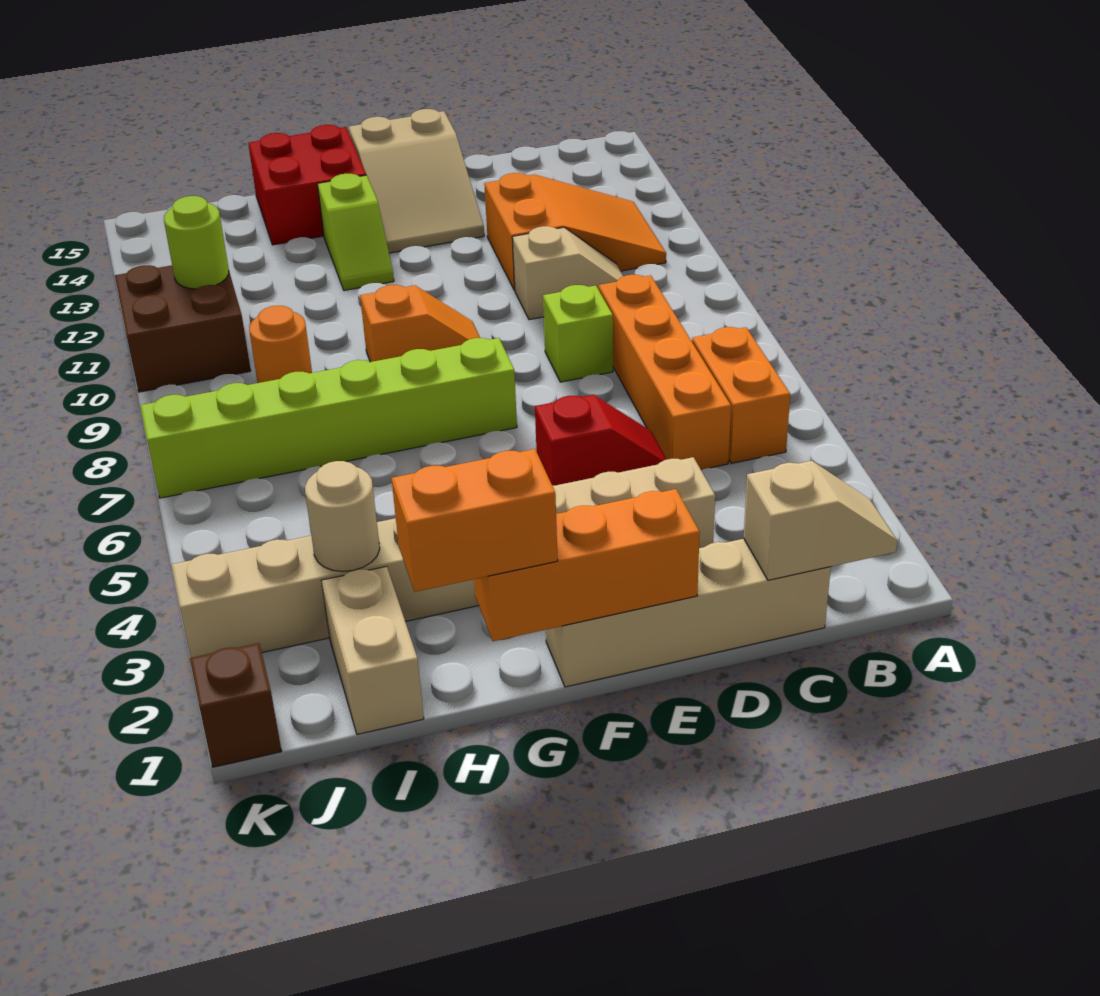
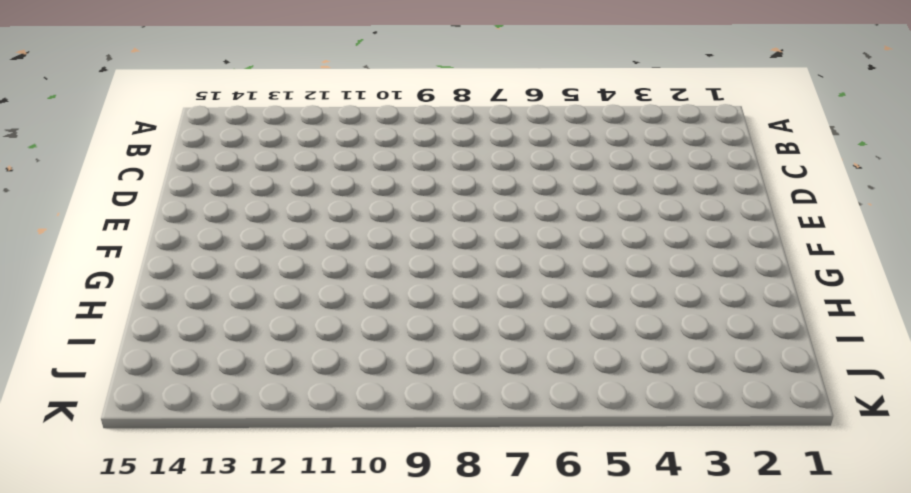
none -> orange brick B5:B6 level 1
none -> orange slope B11:D12 level 1 top D
none -> tan brick C1:F1 level 1

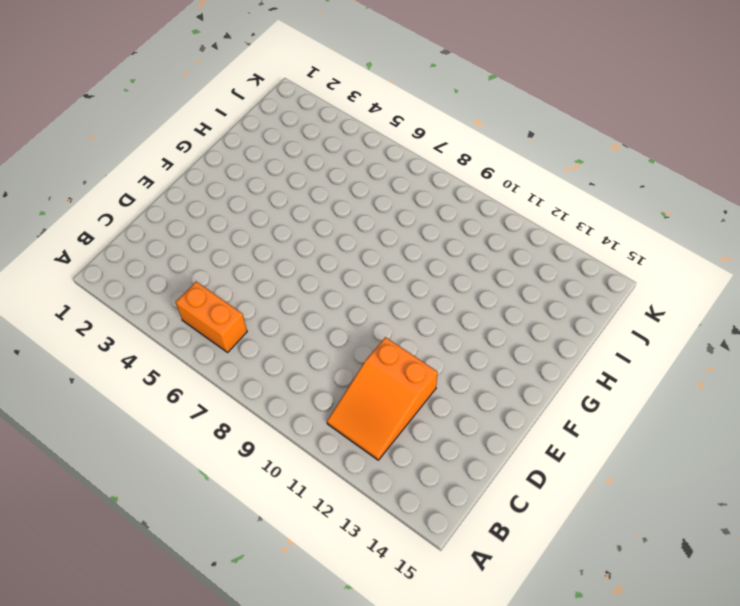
none -> tan brick C1:F1 level 1
none -> orange brick C5:C8 level 1
none -> tan slope C10:D10 level 1 top D

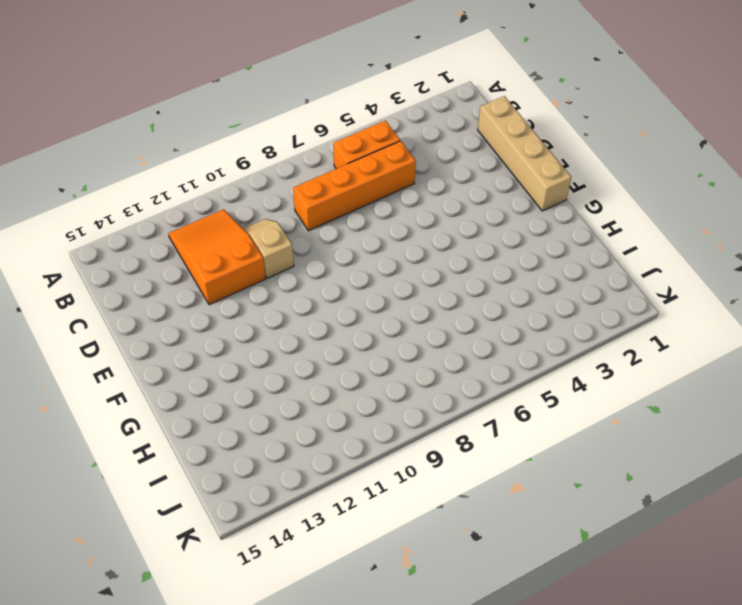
none -> tan brick D3:K3 level 1
none -> red slope D5:E5 level 1 top E
none -> lime brick D8 level 1

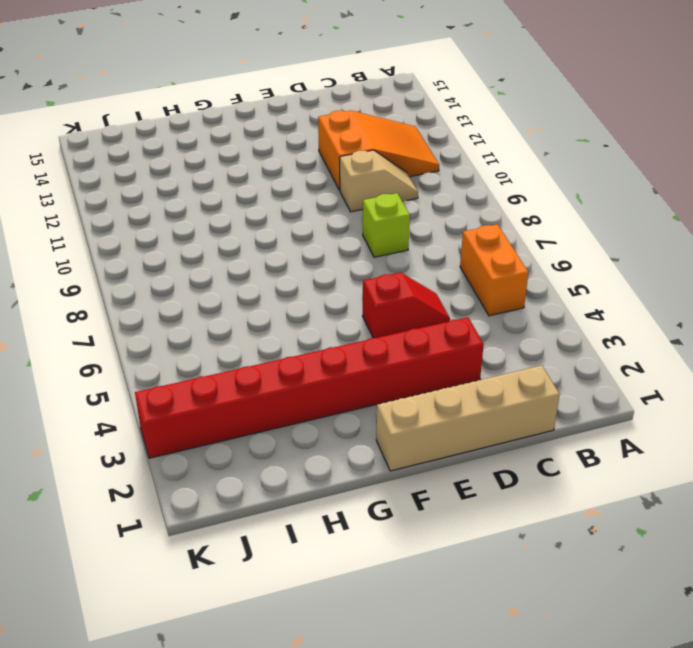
red brick D3:K3 level 1 -> tan brick D3:K3 level 1
none -> orange brick C5:C8 level 1
none -> tan slope E13:F15 level 1 top 15
none -> lime brick F7:K7 level 1

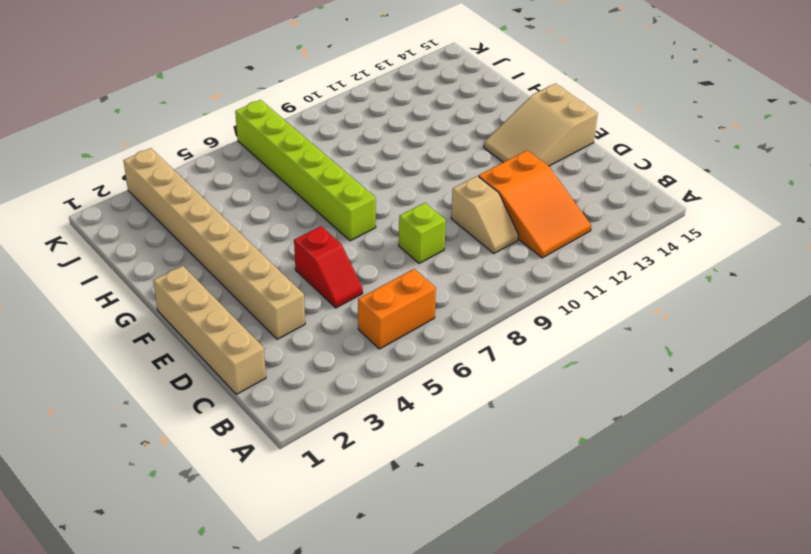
none -> orange brick C5:C8 level 1
none -> orange slope F9:G9 level 1 top G
none -> lime slope G12:G13 level 1 top 13

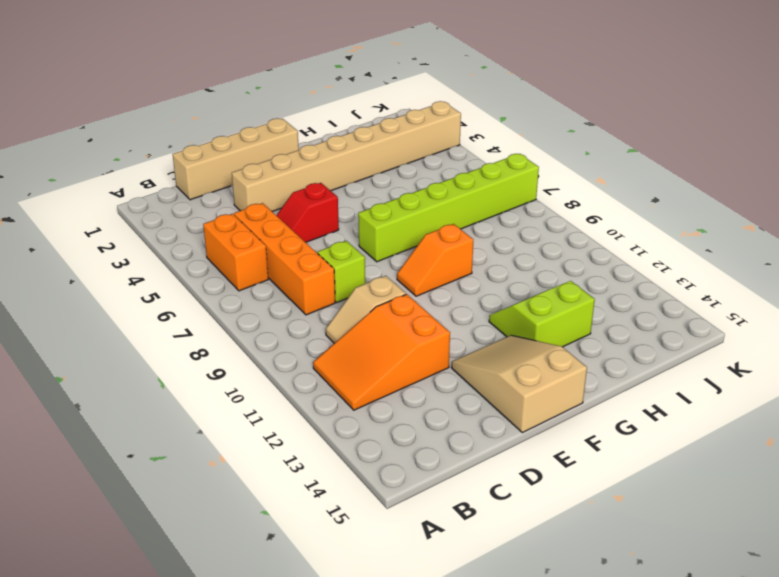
lime slope G12:H13 level 1 top 13 -> lime slope G12:G13 level 1 top 13
none -> red brick G14:H15 level 1
none -> tan brick I1:I2 level 1
none -> orange round brick I9 level 1

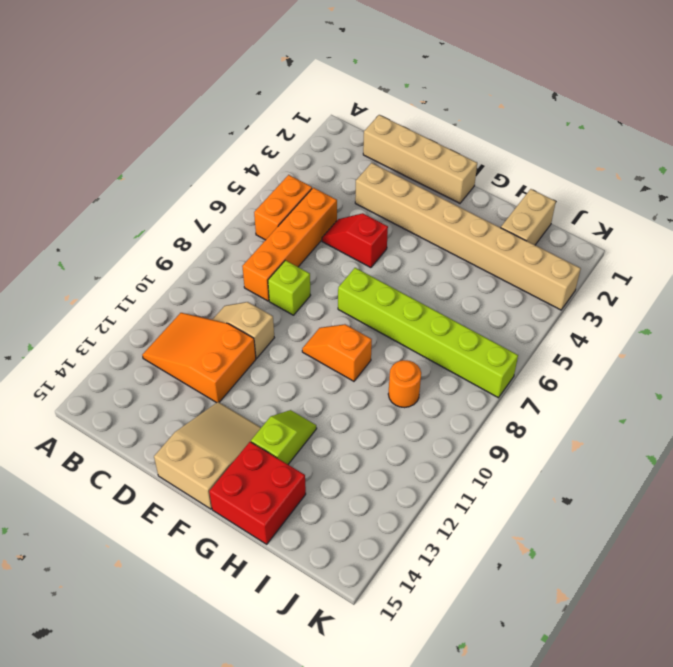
none -> brown brick J10:K11 level 1
none -> brown brick K1 level 1
none -> tan slope B1:C1 level 2 top C

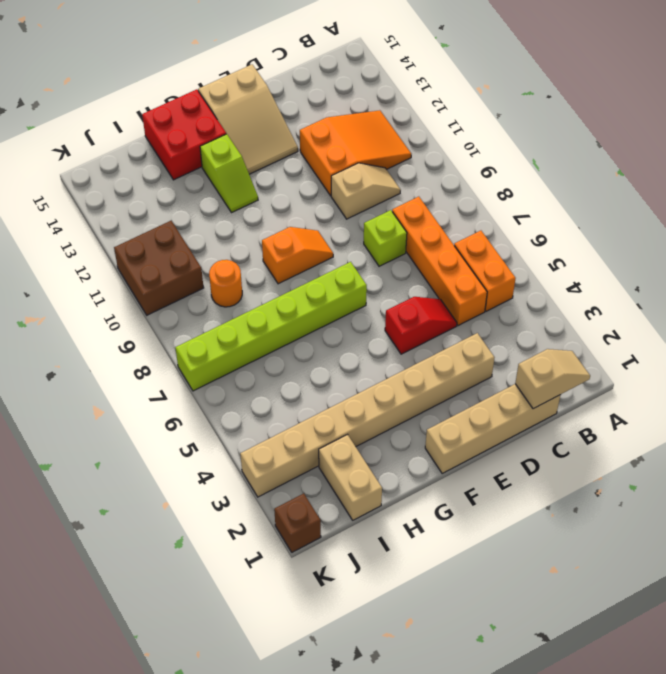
none -> orange brick E1:G1 level 2
none -> tan round brick I3 level 2
none -> lime round brick J11 level 2

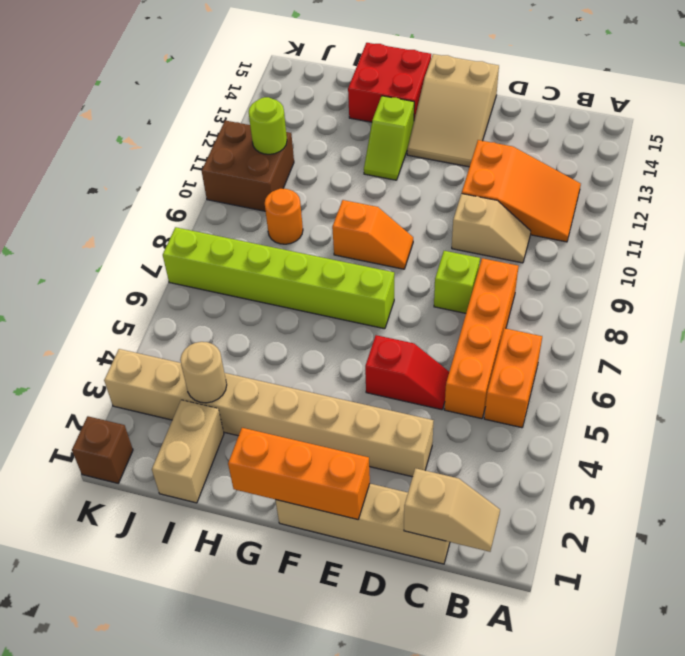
none -> orange brick G1:H1 level 3

